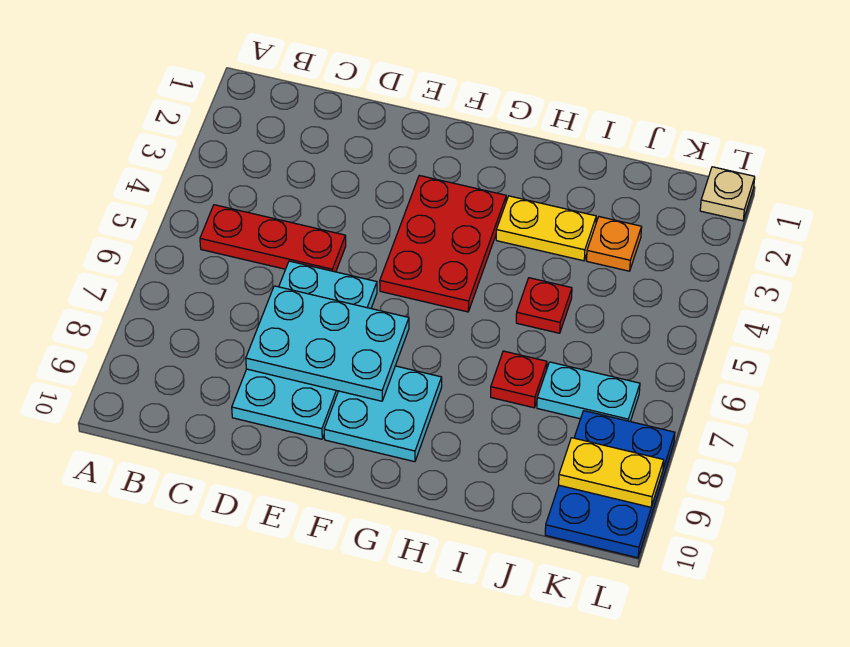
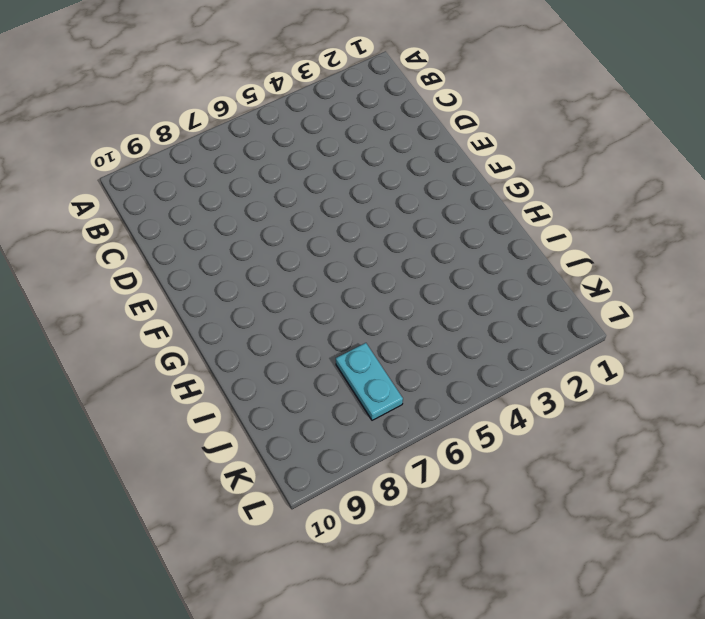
none -> red plate B5:D5 level 1
none -> cyan plate D6:E9 level 1
none -> red plate F3:G5 level 1

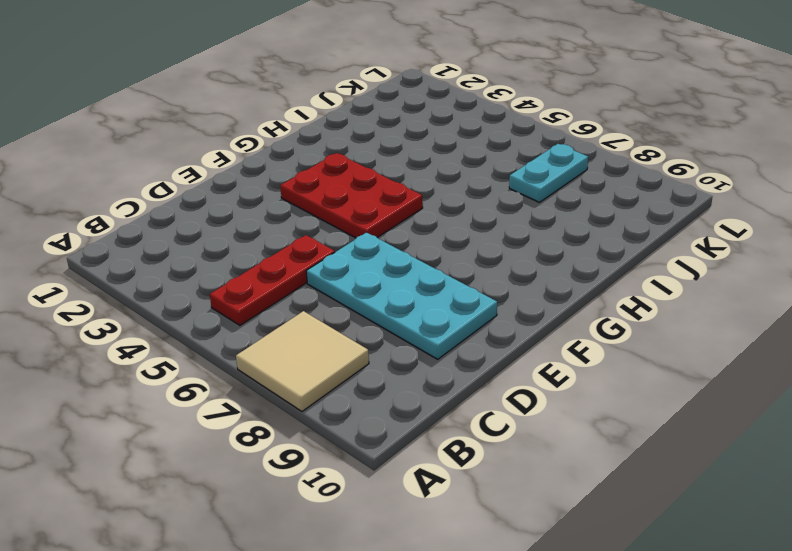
tan tile A7:B8 level 1 -> none
none -> cyan plate F8:G9 level 1
none -> yellow plate H3:I3 level 1
none -> red plate I5 level 1

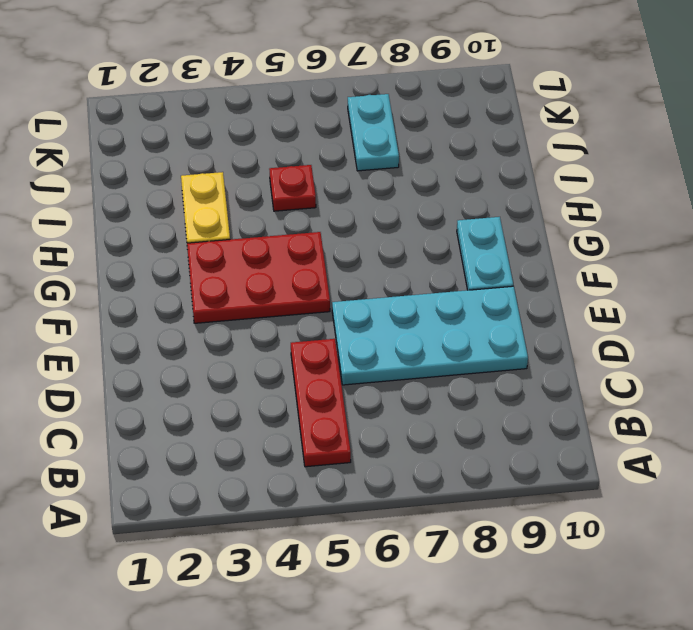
cyan plate F9:G9 level 1 -> cyan plate F8:G9 level 1
none -> red plate I7 level 1
none -> orange plate J3 level 1
none -> blue plate K8:L10 level 1

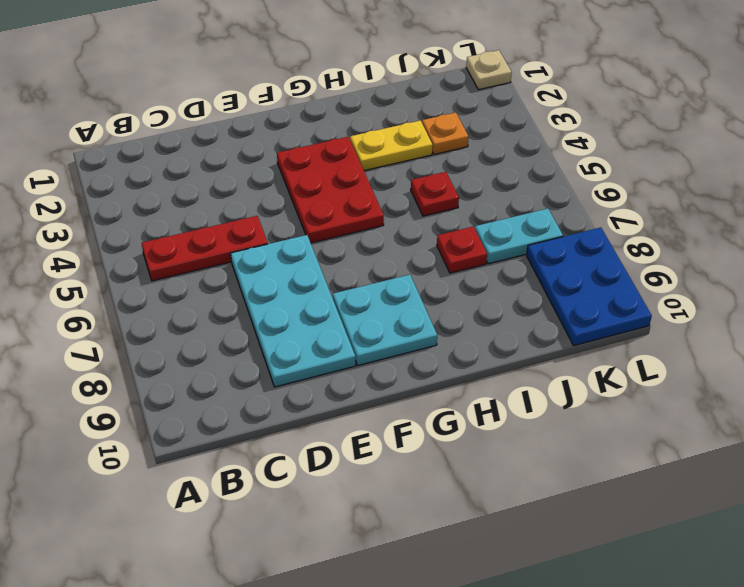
none -> cyan plate D7:F8 level 2
none -> yellow plate K9:L9 level 2

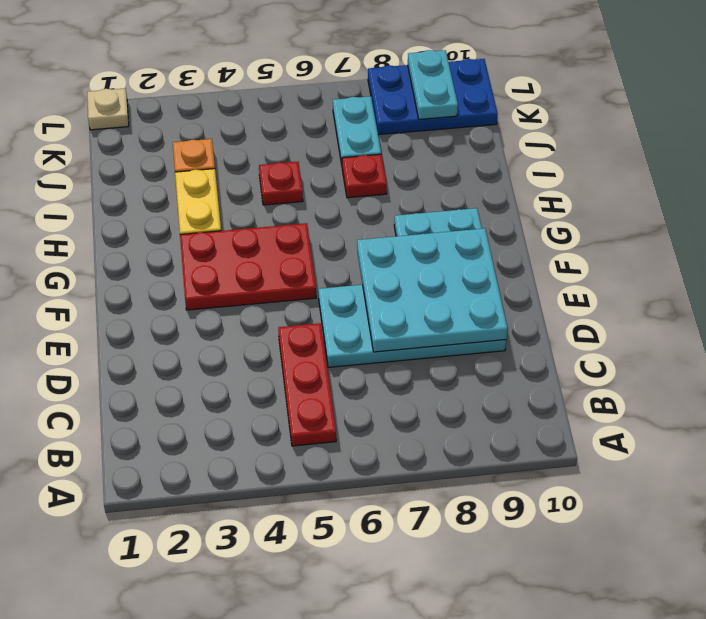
cyan plate D7:F9 level 2 -> cyan plate D7:F8 level 2
cyan plate K9:L9 level 2 -> yellow plate K9:L9 level 2

